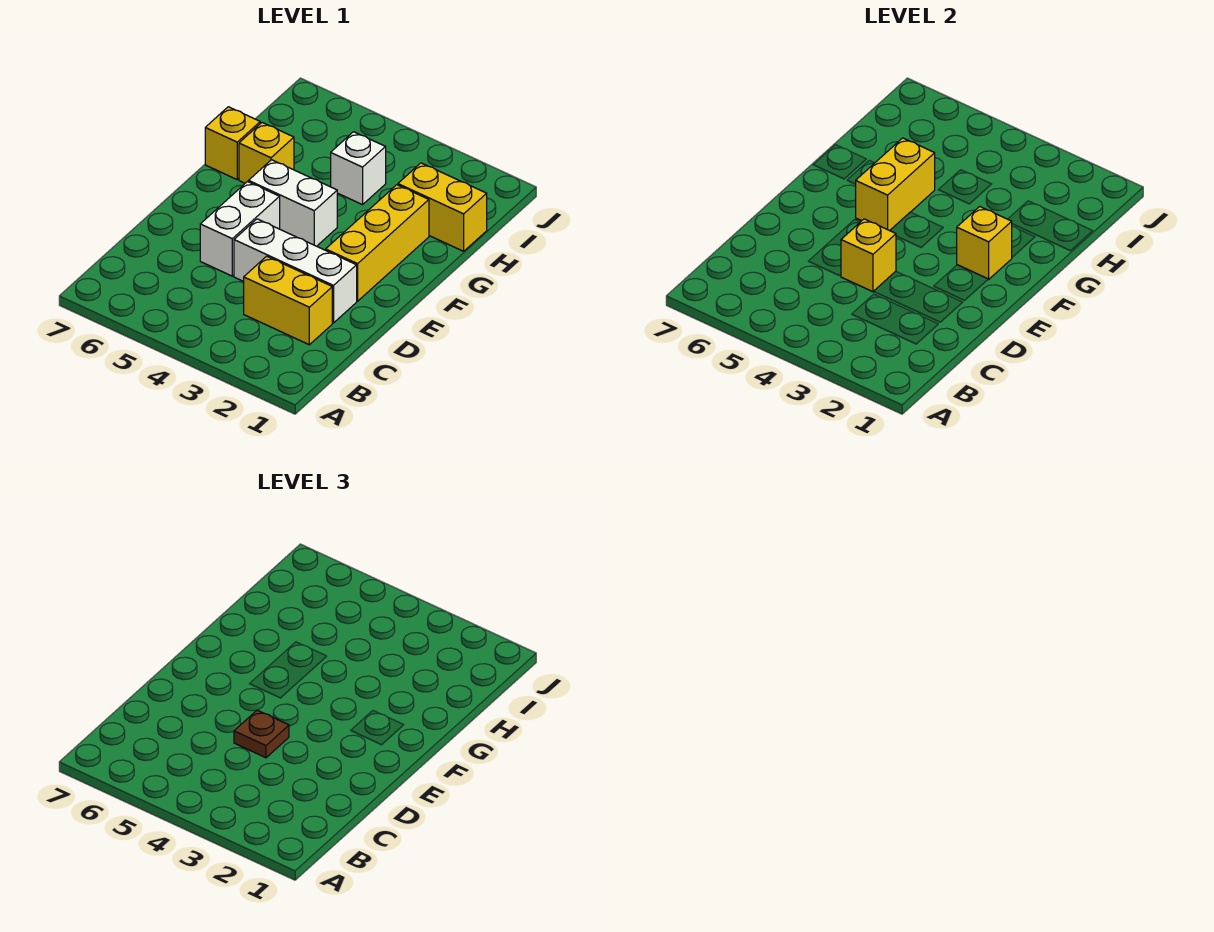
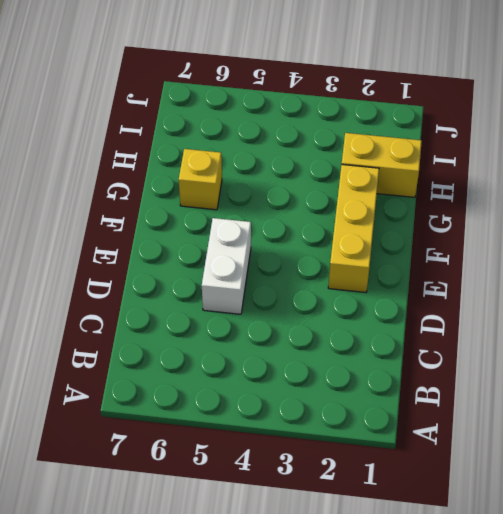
none -> yellow brick C2:C3 level 1
none -> white brick D2:D4 level 1
none -> white brick F4:F5 level 1

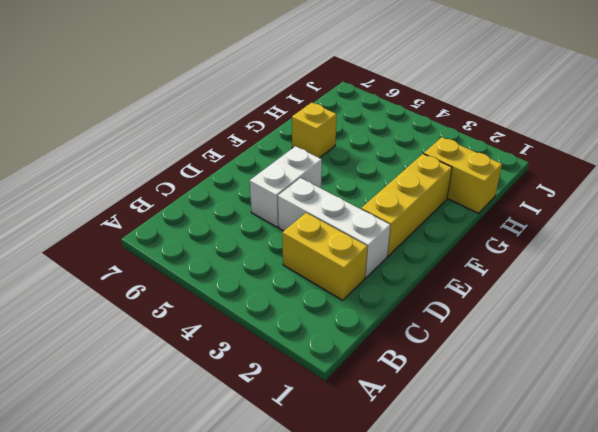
none -> white brick F4:F5 level 1
none -> yellow brick G7 level 1
none -> white brick H4 level 1

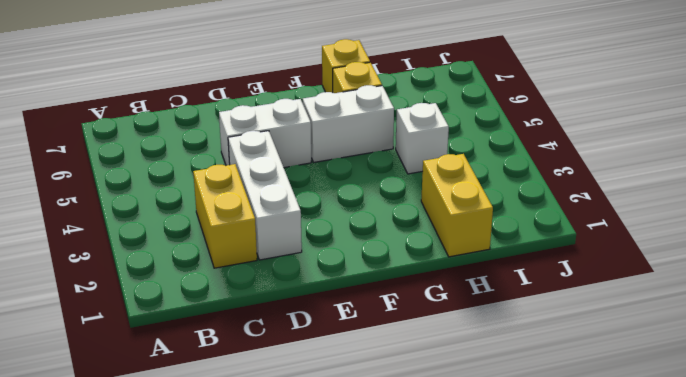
white brick F5:G5 level 1 -> white brick F4:F5 level 1
none -> yellow brick E2:G2 level 1
none -> yellow brick D4 level 2
none -> yellow brick F2 level 2

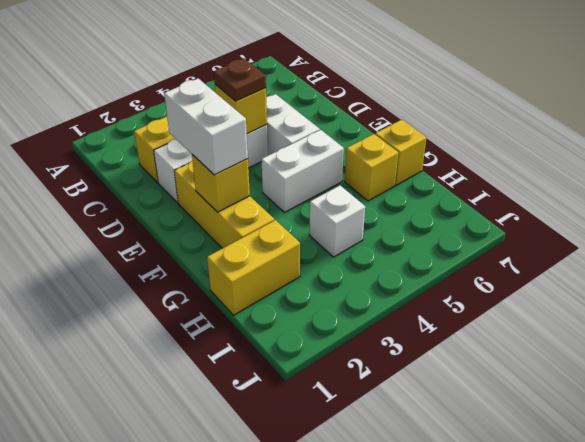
white brick E2:F2 level 3 -> none
none -> yellow brick F5:G5 level 2

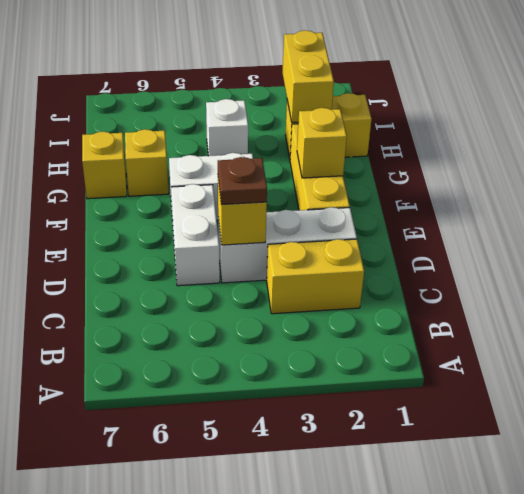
yellow brick H2:I2 level 2 -> yellow brick F5:G5 level 2

